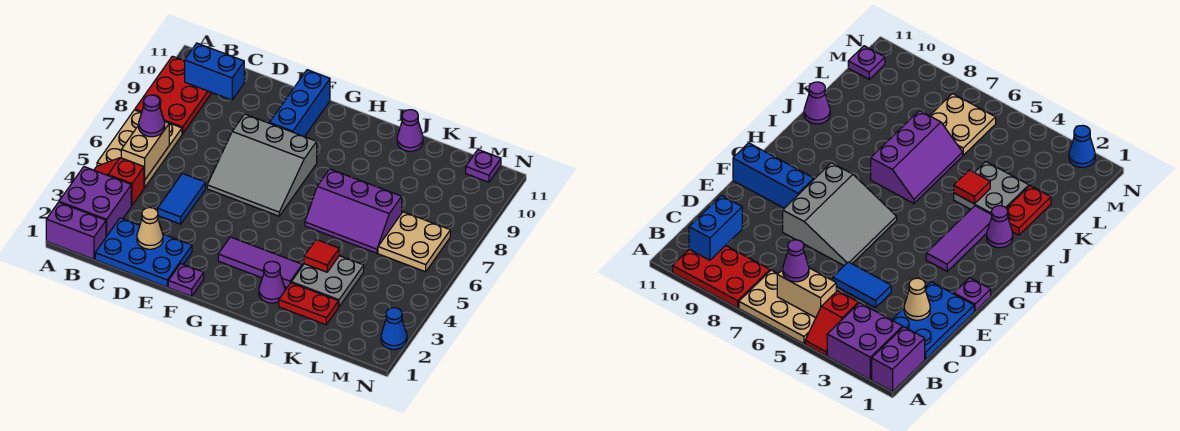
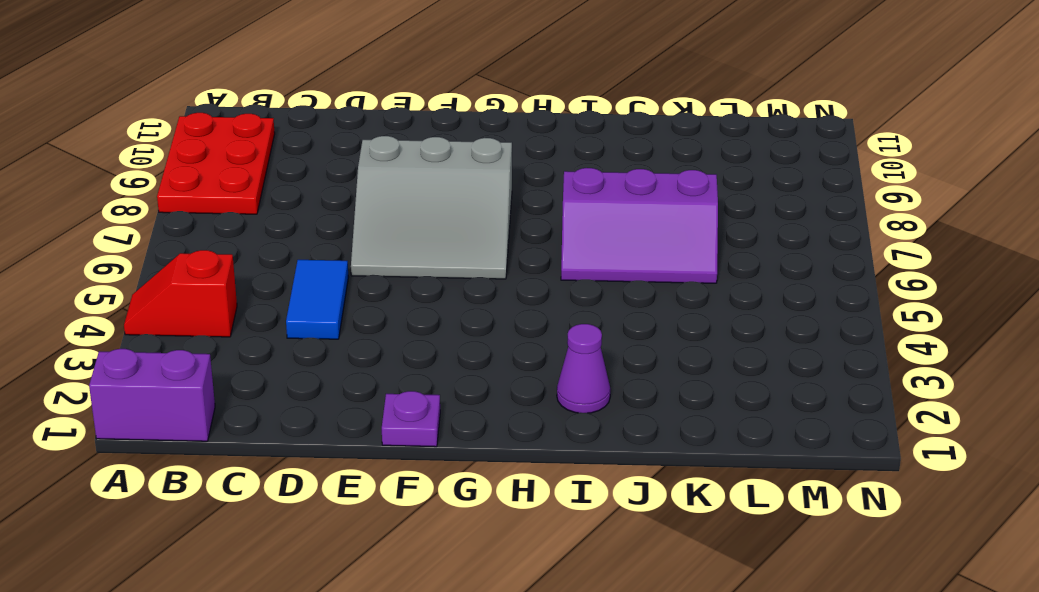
none -> purple brick A2:B3 level 1
none -> tan plate A5:B7 level 1
none -> blue plate C1:E2 level 1

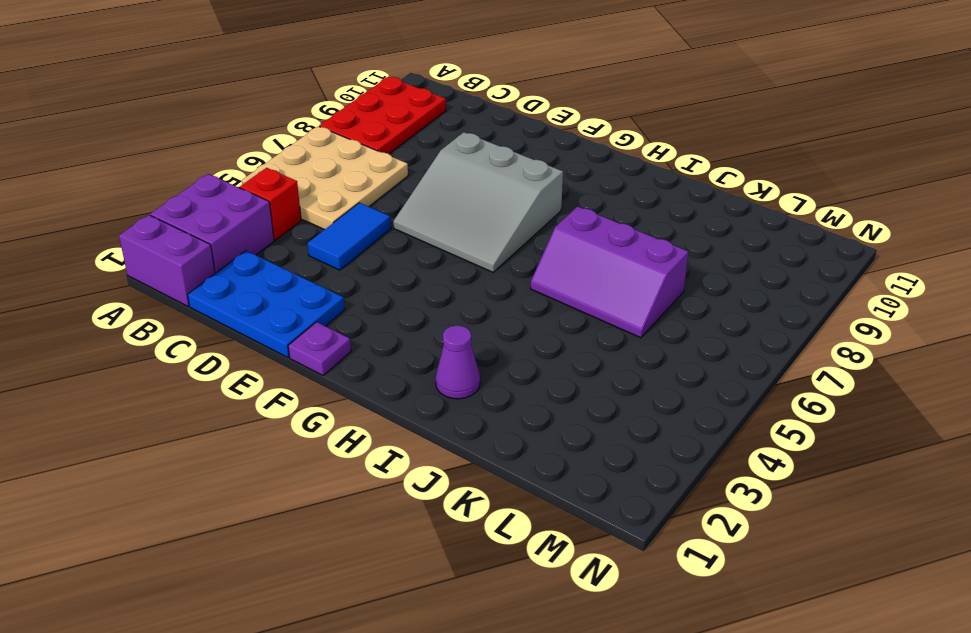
tan plate A5:C7 level 1 -> tan plate A5:B7 level 1
none -> blue brick F9:F11 level 1
none -> purple tile G3:I3 level 1
none -> red plate J2:K2 level 1

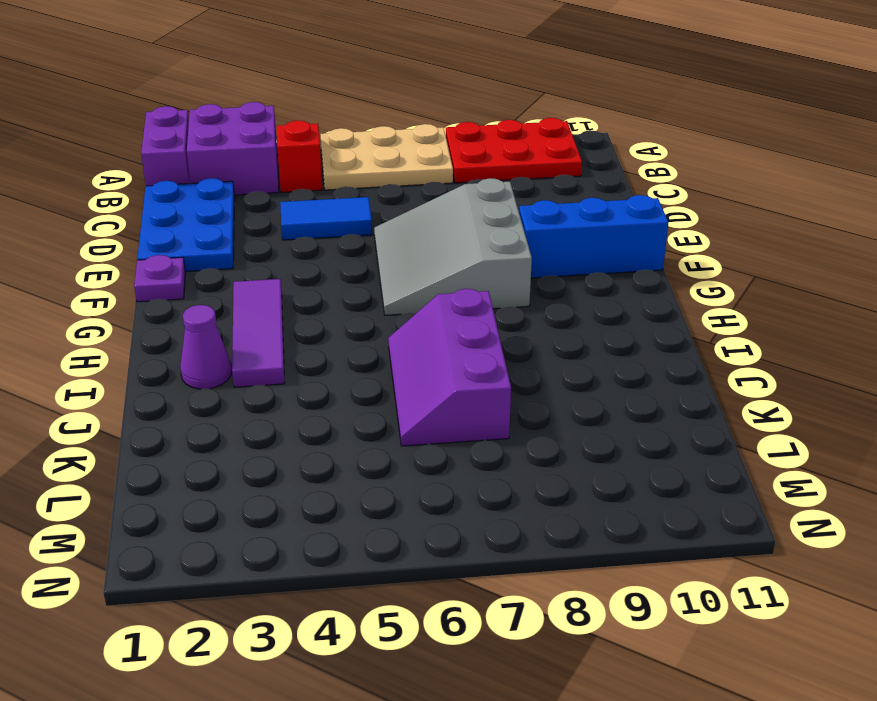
none -> red plate J2:K2 level 1
none -> grey plate J3:K4 level 1
none -> purple cone J11 level 1

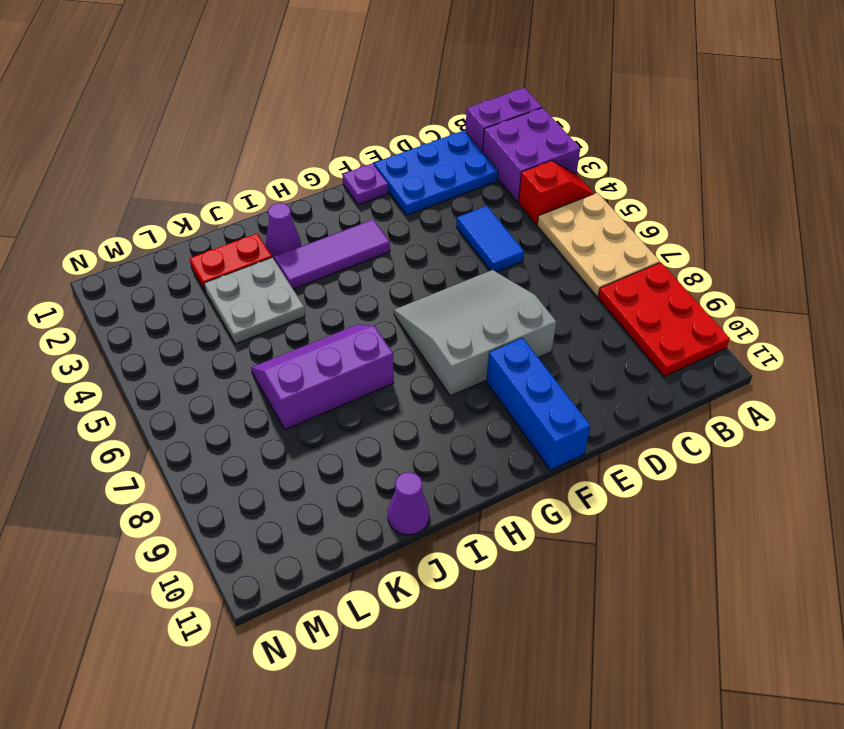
none -> tan plate L6:M7 level 1
none -> purple plate M11 level 1
none -> blue cone N2 level 1

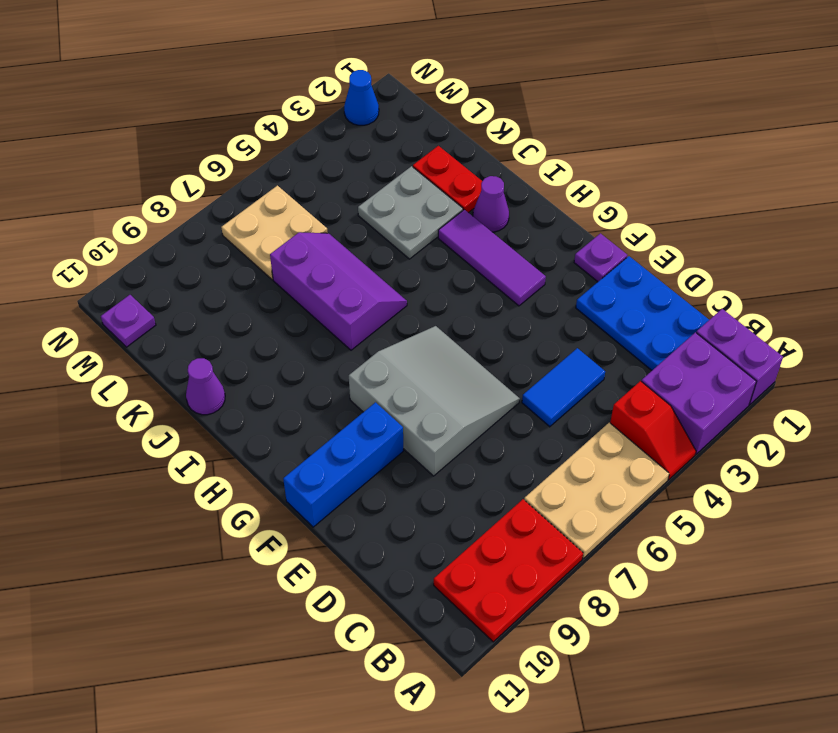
none -> tan brick B5:B6 level 2
none -> blue brick B10:C10 level 2
none -> tan cone D2 level 2

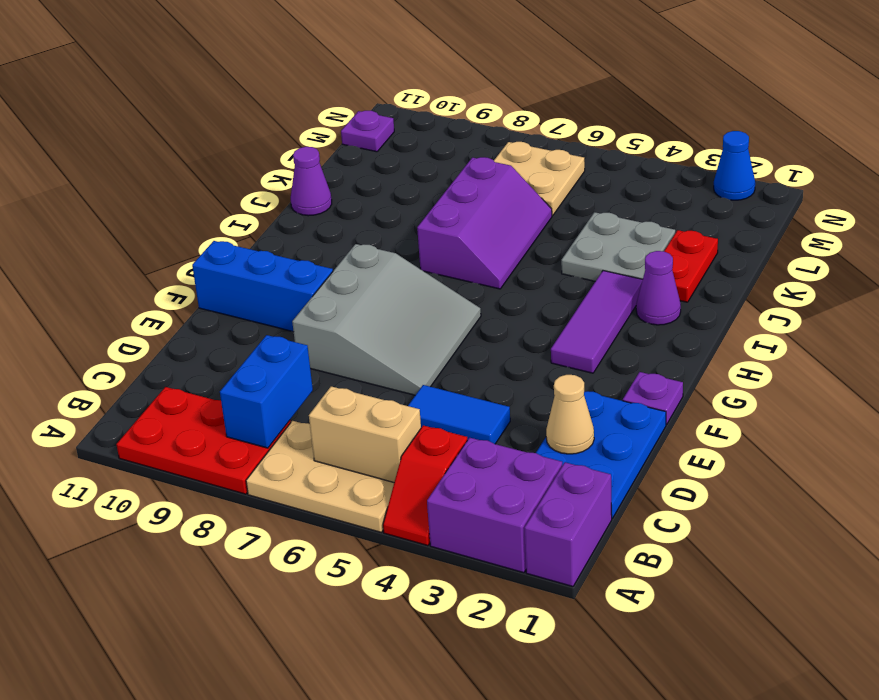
blue brick B8:C8 level 2 -> blue brick B10:C10 level 2
none -> red tile J4 level 2
none -> purple cone B6 level 3

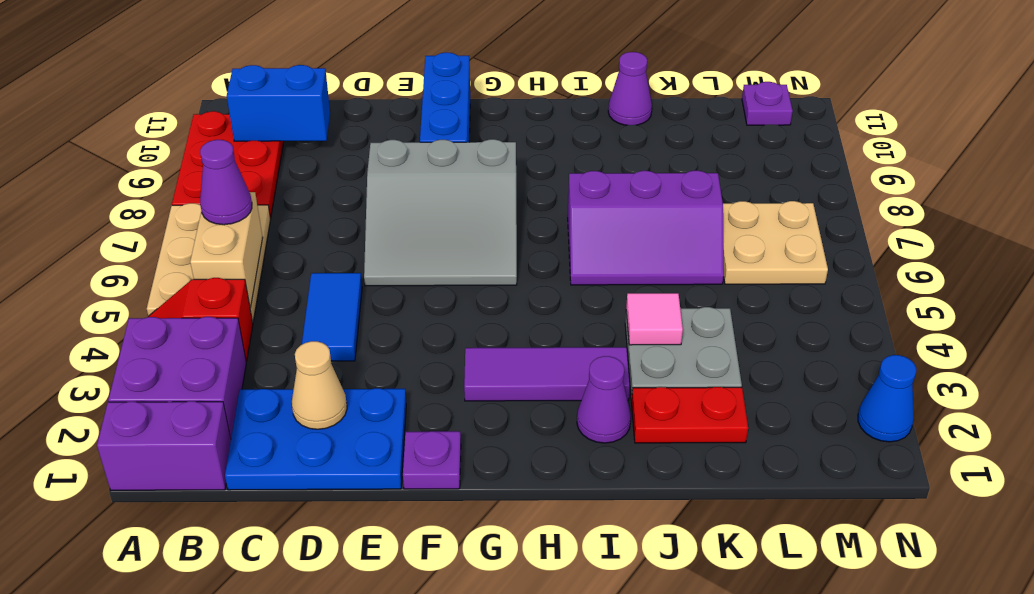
pink tile J4 level 2 -> red tile J4 level 2

